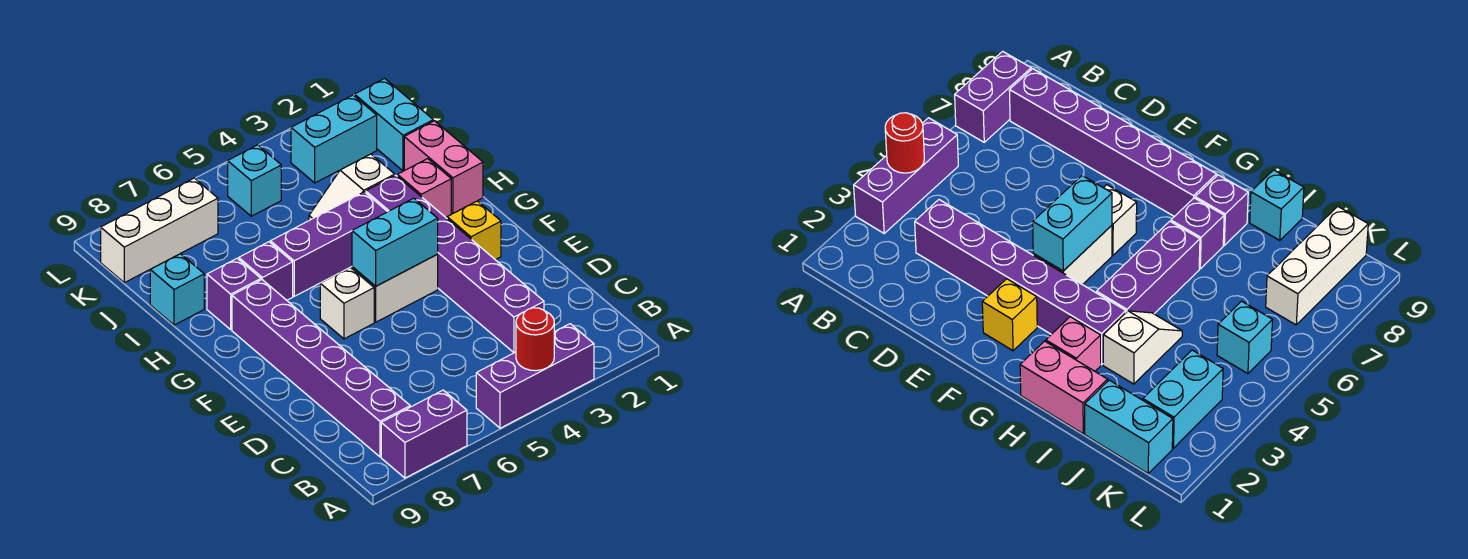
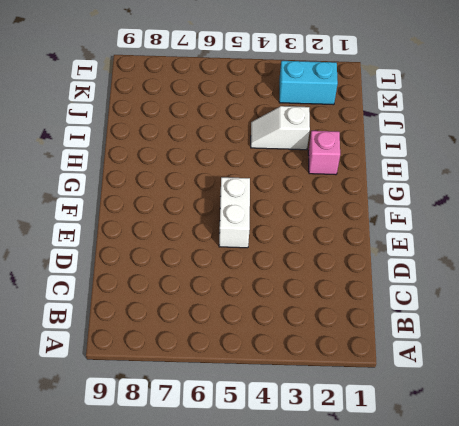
white brick E5:F5 level 1 -> white brick F4:F5 level 1
none -> purple brick A3:A5 level 1
none -> purple brick A7:A8 level 1
none -> purple brick B8:G8 level 1

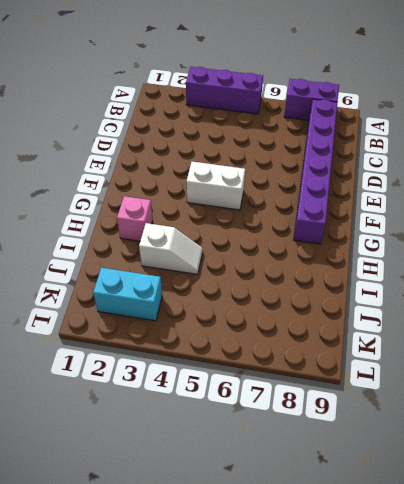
none -> purple brick C3:H3 level 1
none -> yellow brick F2 level 1
none -> white brick F6 level 1

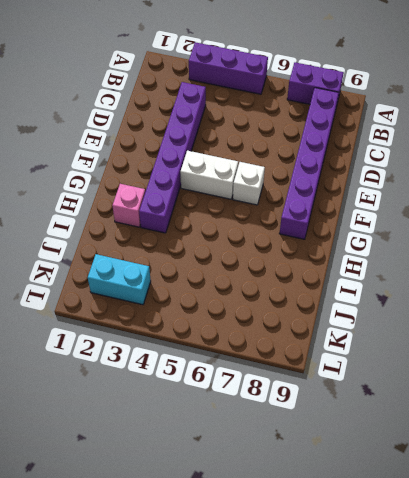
none -> yellow brick F2 level 1
none -> pink brick H1:I1 level 1
none -> purple brick H4:H6 level 1

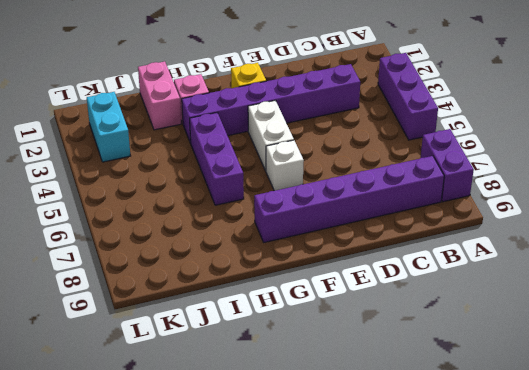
pink brick I1:I2 level 1 -> pink brick H1:I1 level 1
none -> purple brick H7 level 1
none -> purple brick H8 level 1
none -> white slope I3:I4 level 1 top 3

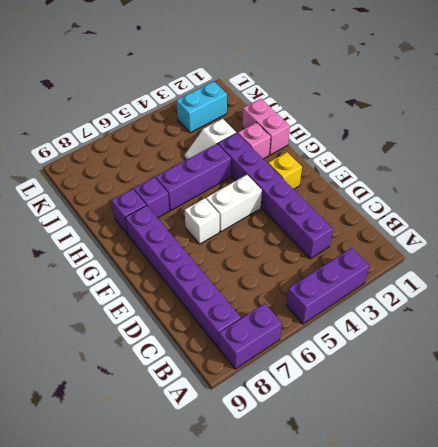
none -> cyan brick I9 level 1
none -> cyan brick J1:K1 level 1
none -> cyan brick K5 level 1

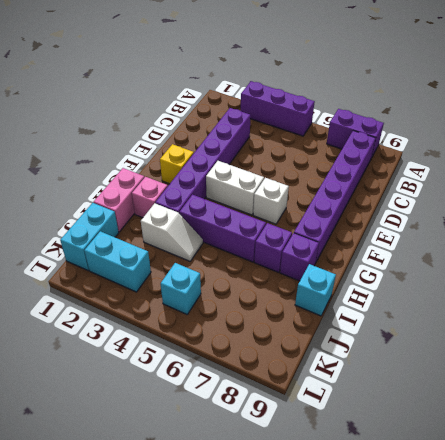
none -> white brick K7:K9 level 1
none -> red round brick A4 level 2
none -> cyan brick F4:F5 level 2

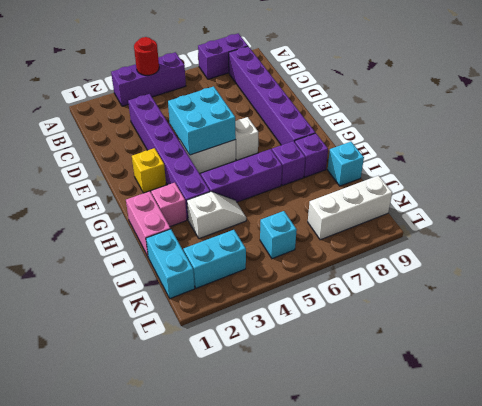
cyan brick E4:F5 level 2 -> cyan brick F4:F5 level 2

